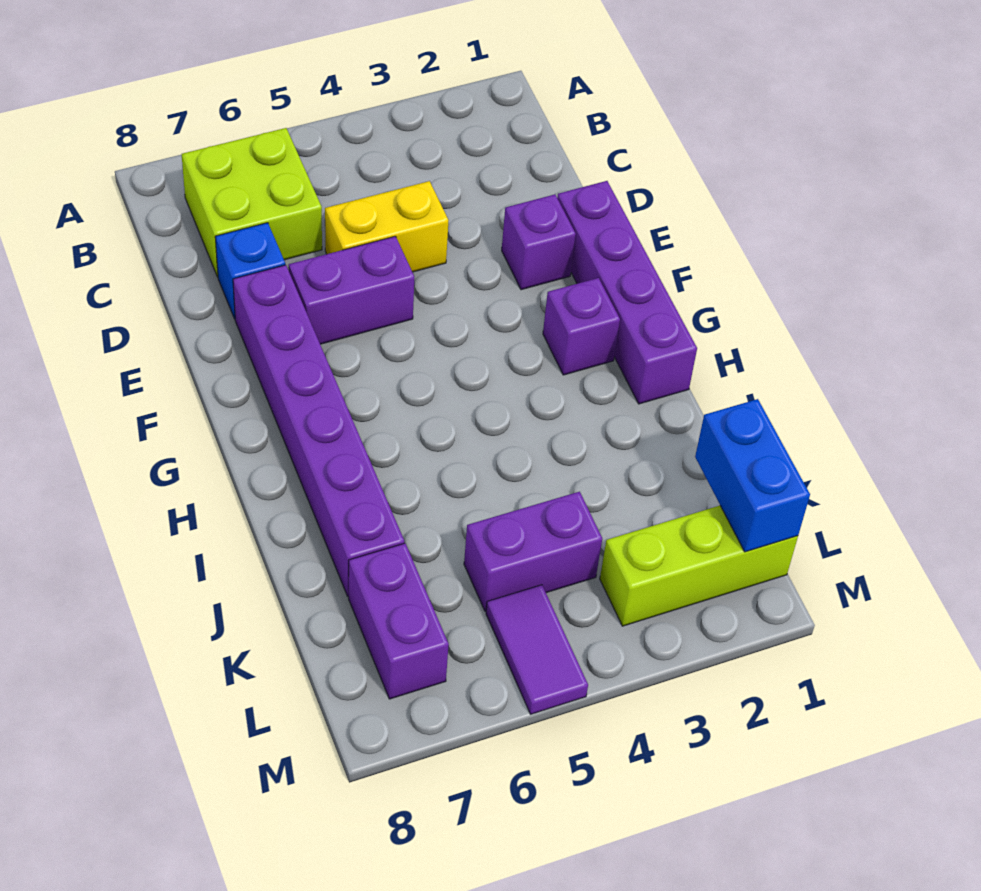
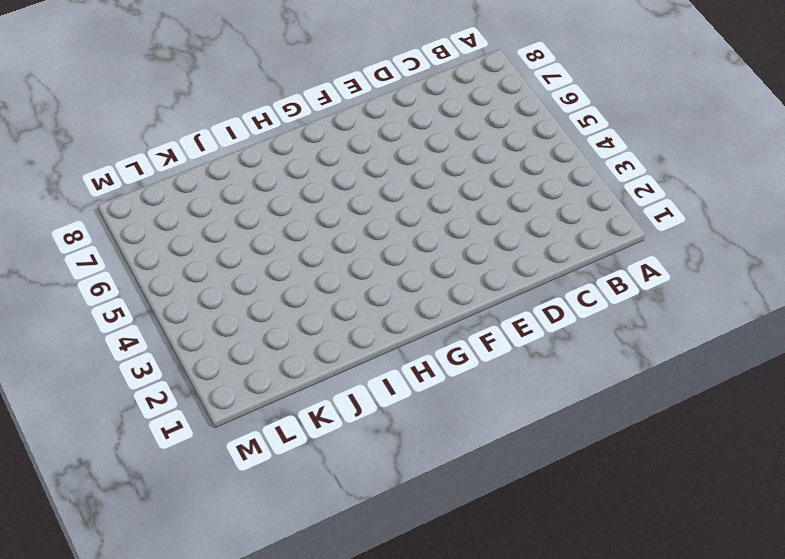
none -> lime brick B6:C7 level 1
none -> yellow brick D4:D5 level 1
none -> blue brick D7 level 1

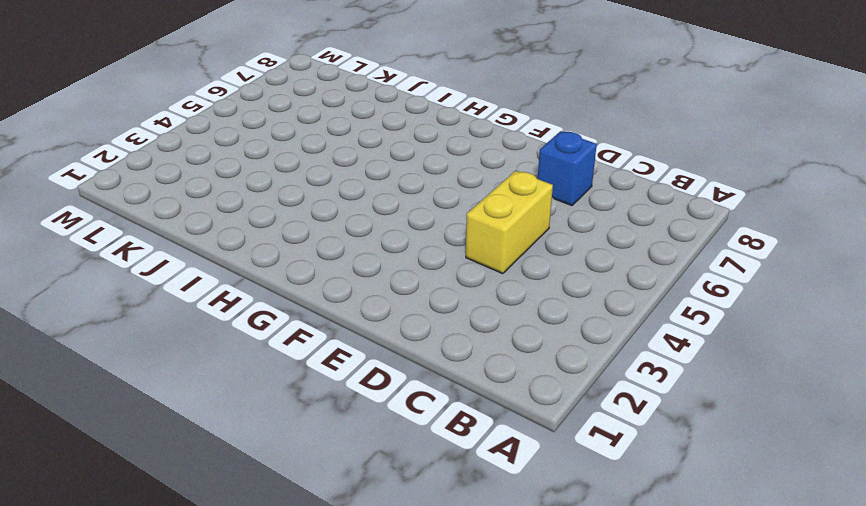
none -> lime brick B6:C7 level 1
none -> purple brick E1:H1 level 1
none -> purple brick E2 level 1

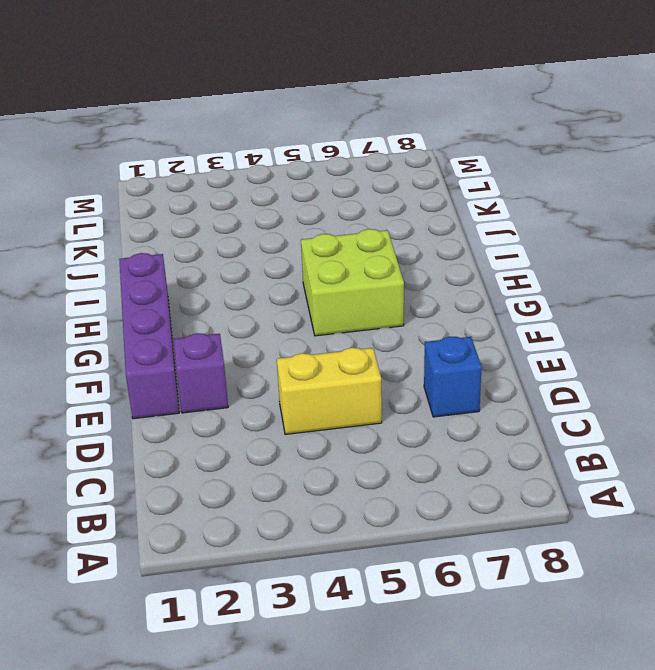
lime brick G5:H6 level 1 -> lime brick B6:C7 level 1
none -> purple brick E5:E6 level 1
none -> purple brick E7:J7 level 1
none -> purple brick G2 level 1

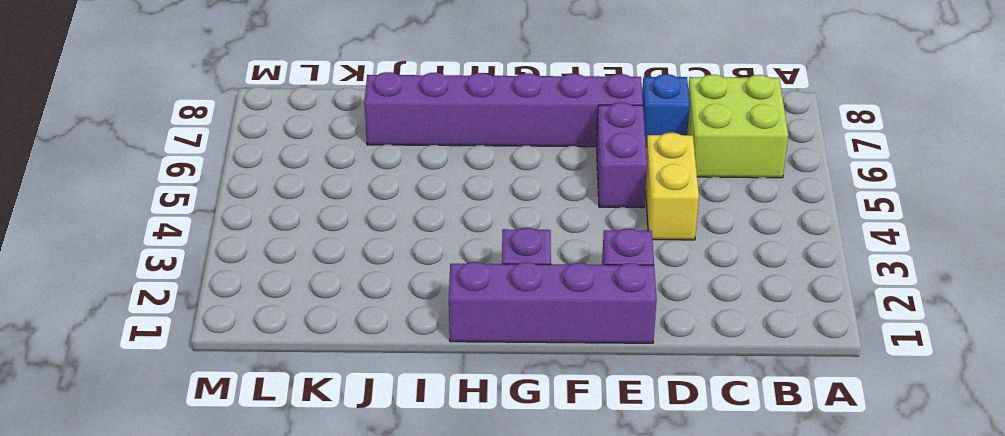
none -> purple brick K4:K5 level 1
none -> purple brick K7:L7 level 1
none -> lime brick L1:L3 level 1

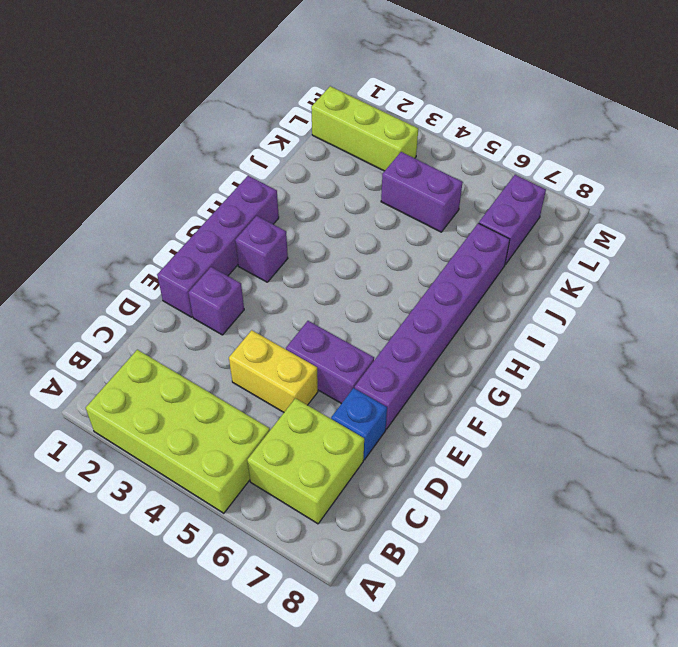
lime brick A2:B5 level 1 -> none
none -> purple tile L5:M5 level 1
none -> blue brick K1:L1 level 2

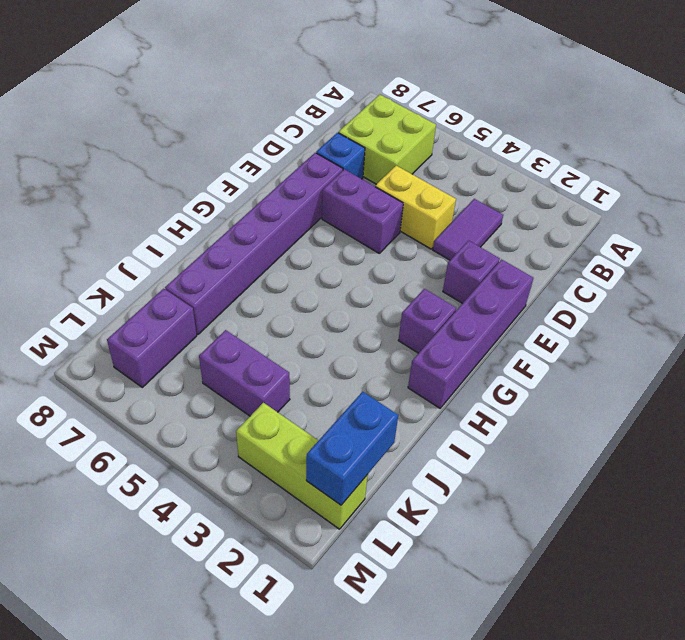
purple tile C3:D3 level 1 -> purple tile L5:M5 level 1

